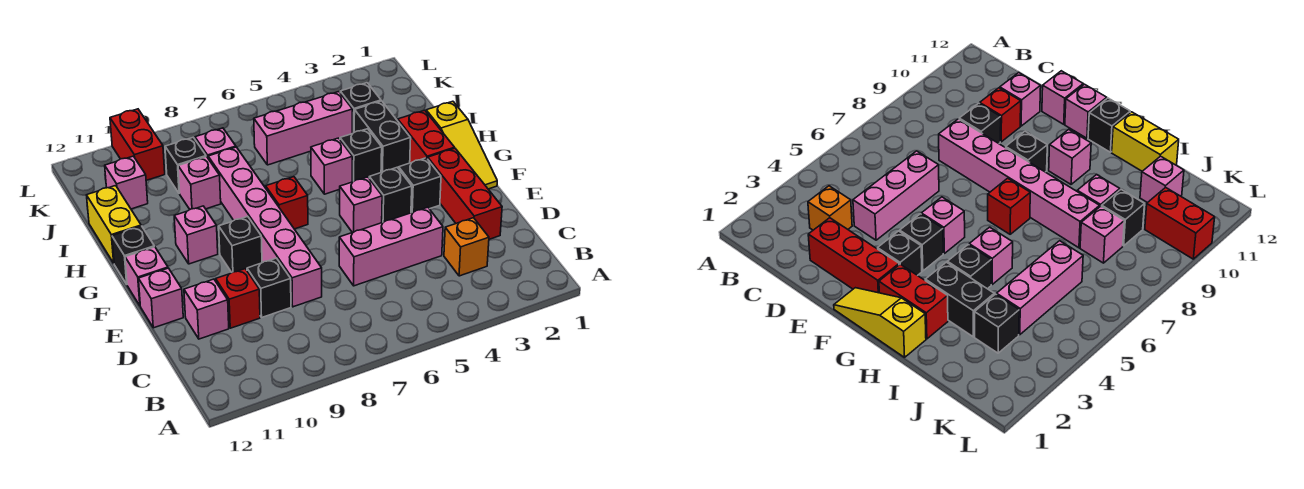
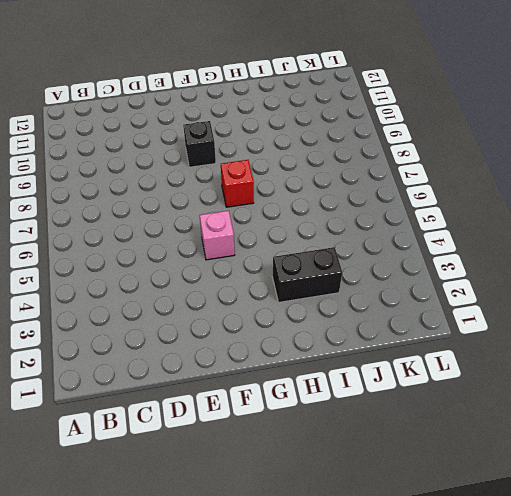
none -> orange brick C3 level 1
none -> red brick D2:F2 level 1
none -> pink brick D4:D6 level 1

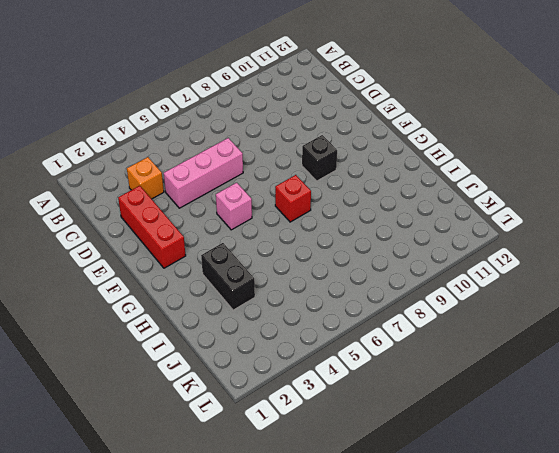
none -> pink brick D8:I8 level 1
none -> black brick D9 level 1
none -> red brick D10 level 1

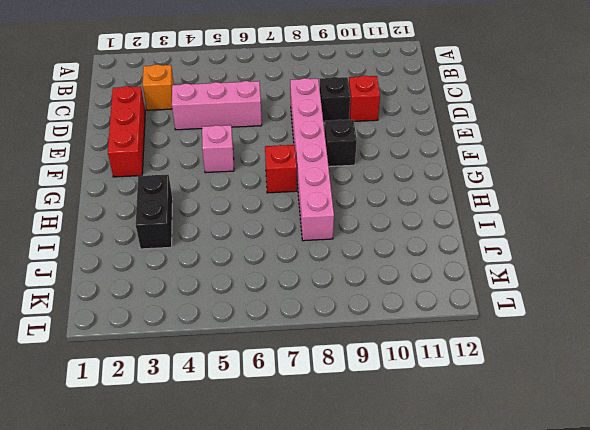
none -> pink brick D11 level 1
none -> pink brick E12 level 1
none -> yellow slope F1:H1 level 1 top H

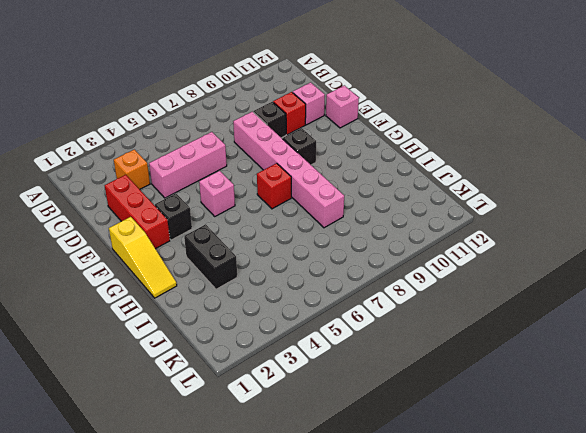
yellow slope F1:H1 level 1 top F -> yellow slope F1:H1 level 1 top H
none -> black brick F4 level 1
none -> pink brick F12 level 1
none -> red brick G2:H2 level 1

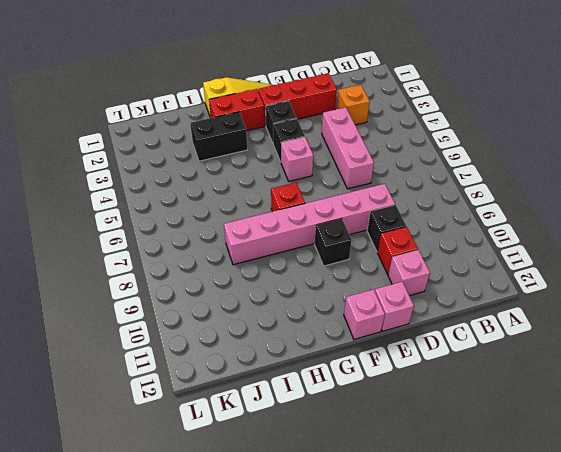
none -> pink brick G10 level 1
none -> black brick G12 level 1
none -> black brick H4 level 1

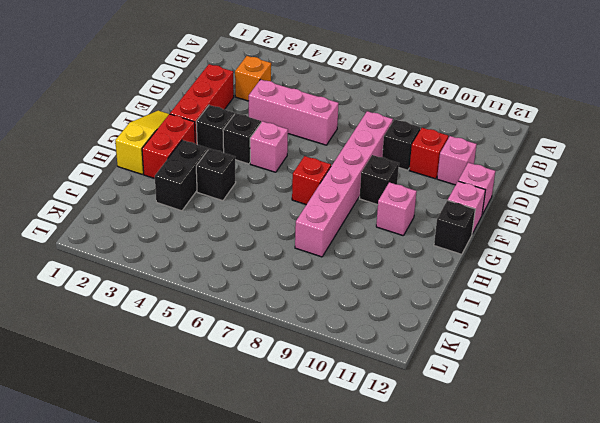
none -> pink brick H5 level 1
none -> yellow brick H12:I12 level 1
none -> pink brick I9 level 1

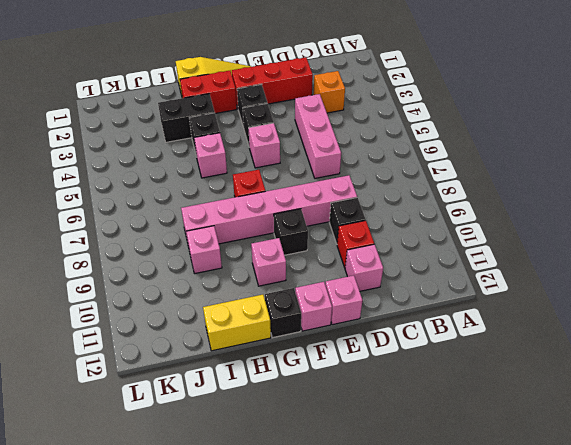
none -> black brick J3 level 1
none -> pink brick J4:J6 level 1
none -> pink brick J8 level 1

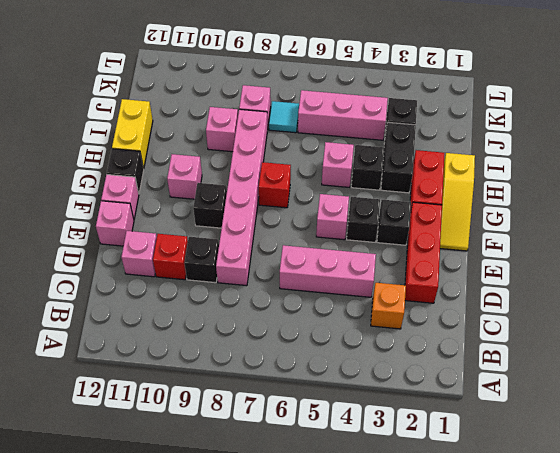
cyan tile J7 level 1 -> none
none -> black brick J9 level 1
none -> pink brick J11 level 1
none -> red brick K10:L10 level 1

